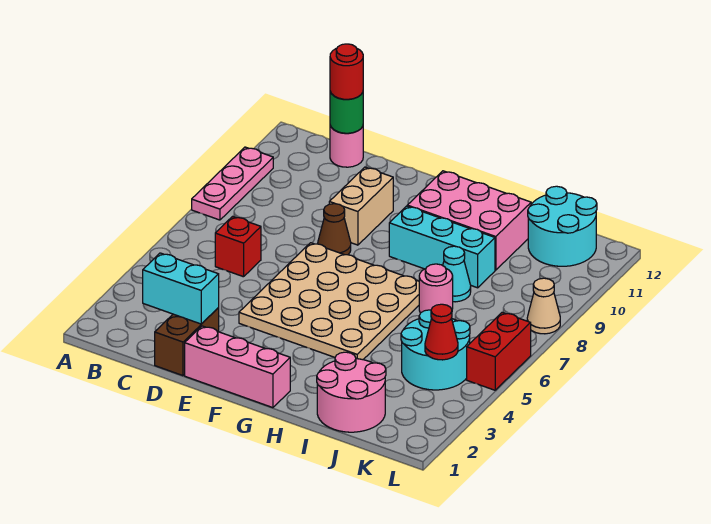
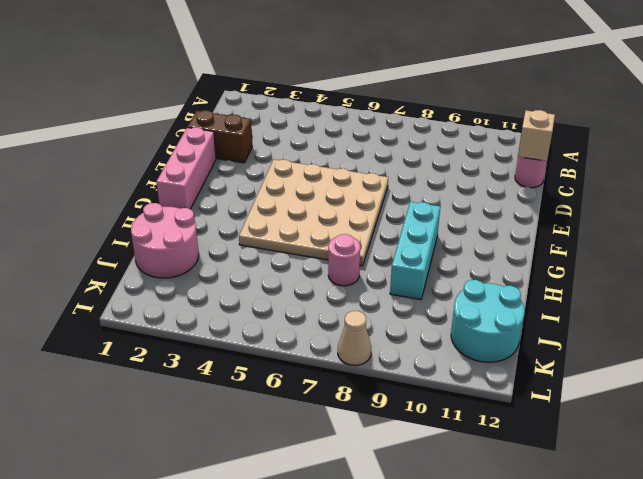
tan brick C12 level 2 -> green round brick C12 level 2
none -> pink plate A8:A10 level 1
none -> red brick C6 level 1
none -> brown cone E8 level 1

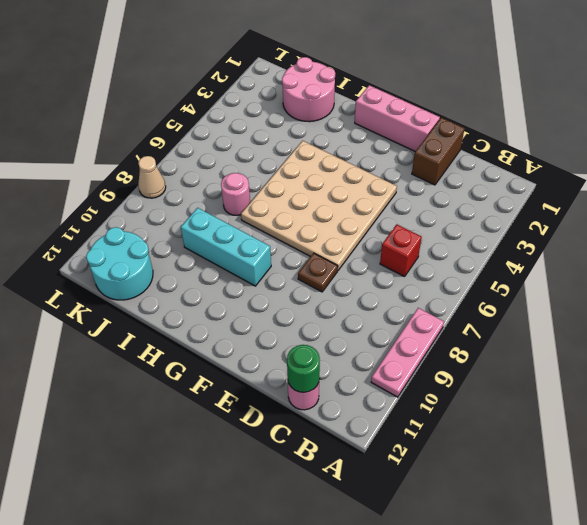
brown plate E8 level 1 -> brown cone E8 level 1
none -> tan brick E9:E10 level 1
none -> pink brick G10:I11 level 1
none -> cyan cone I8 level 1

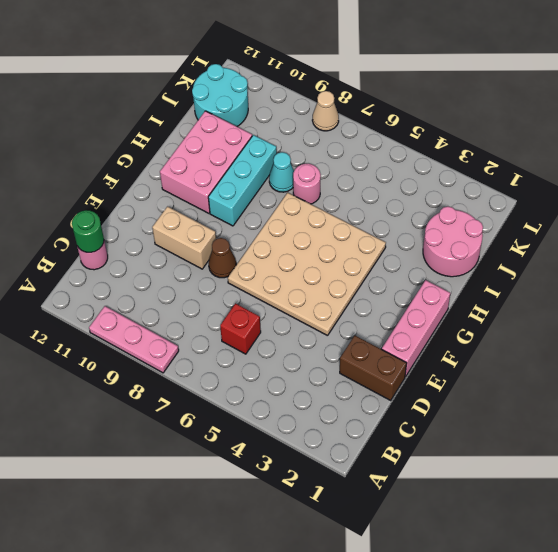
none -> cyan round brick J4:K5 level 1
none -> red brick L5:L6 level 1
none -> cyan brick C2:D2 level 2

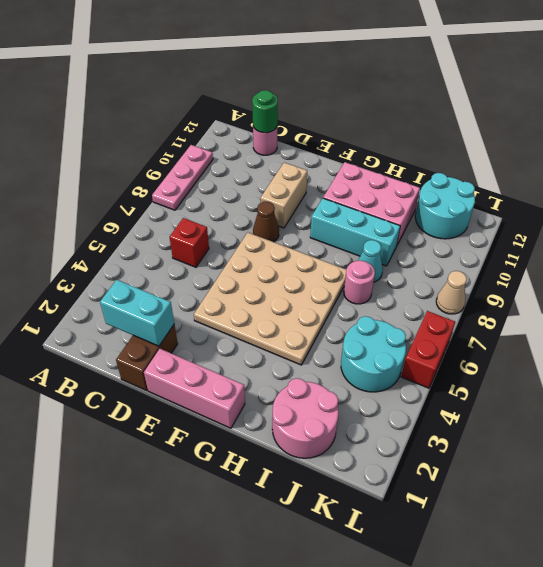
none -> red cone K4 level 2
none -> red round brick C12 level 3

